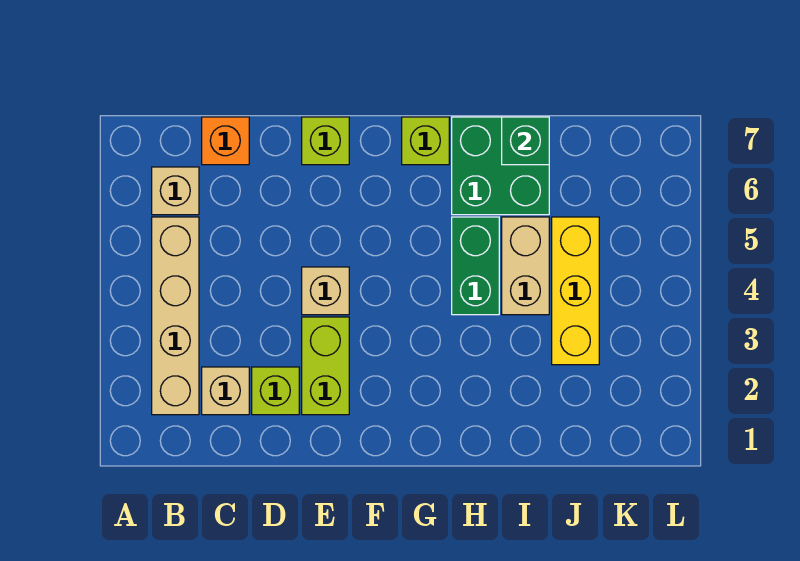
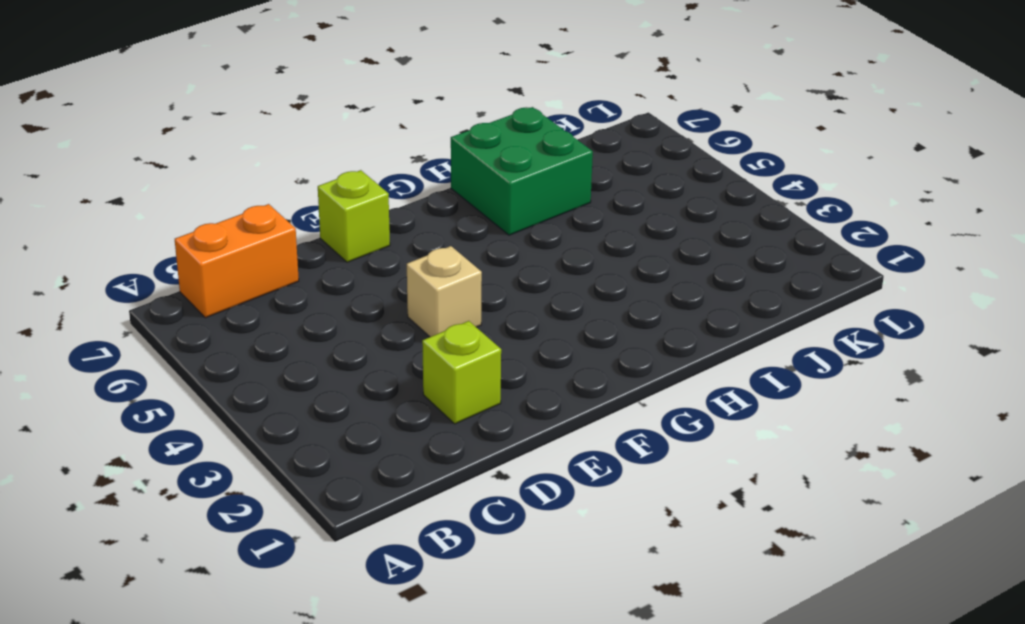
orange brick B7:C7 level 1 -> orange brick C7 level 1
none -> tan brick B2:B5 level 1
none -> tan brick B6 level 1
none -> tan brick C2 level 1

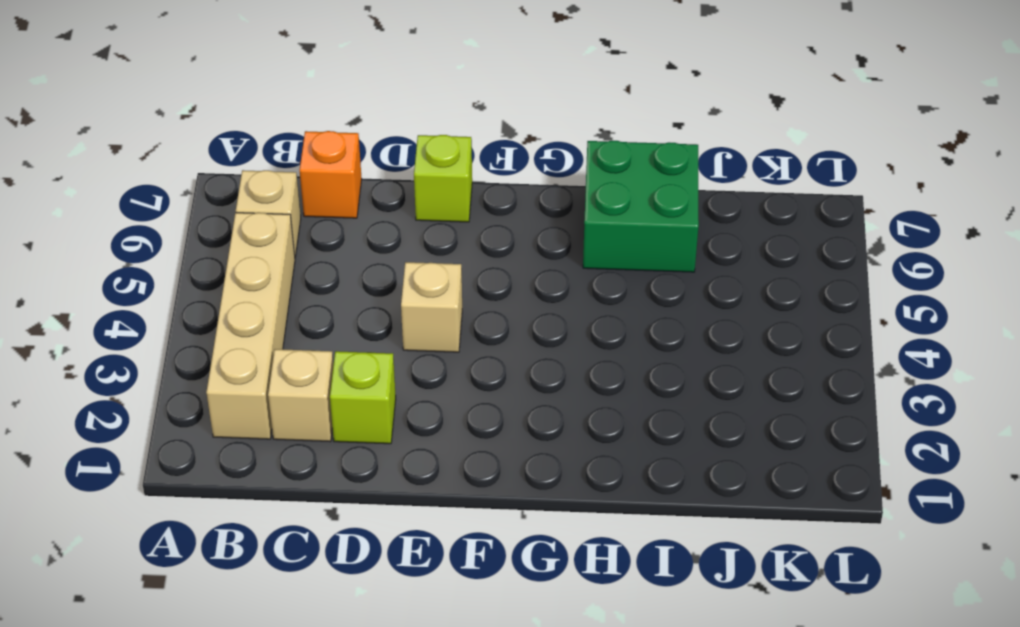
none -> lime brick E2:E3 level 1
none -> lime brick G7 level 1
none -> green brick H4:H5 level 1

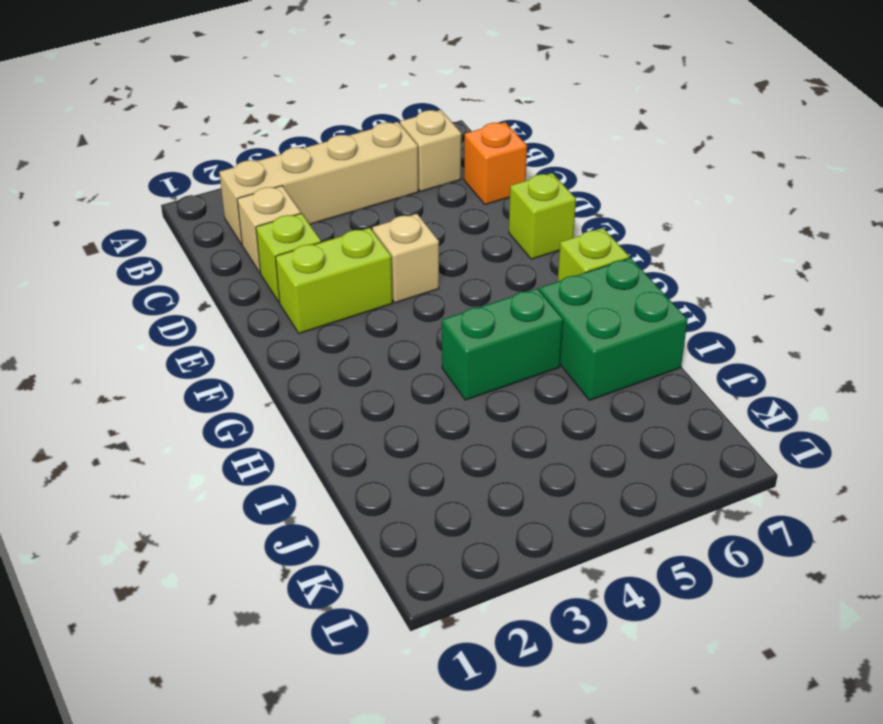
none -> tan brick I4:I5 level 1
none -> yellow brick J3:J5 level 1
none -> green brick I7 level 2

